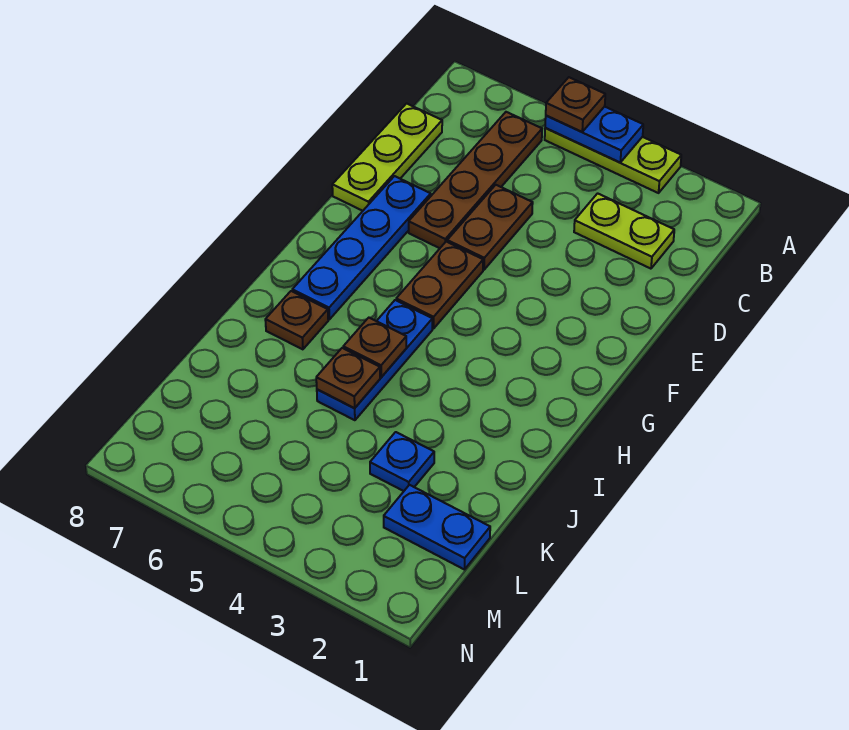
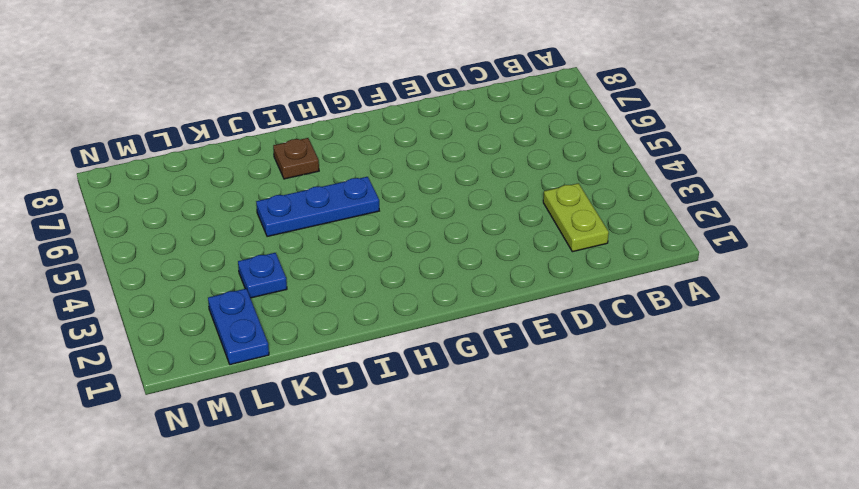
none -> lime plate A3:A5 level 1
none -> brown plate B6:E6 level 1
none -> lime plate C8:E8 level 1

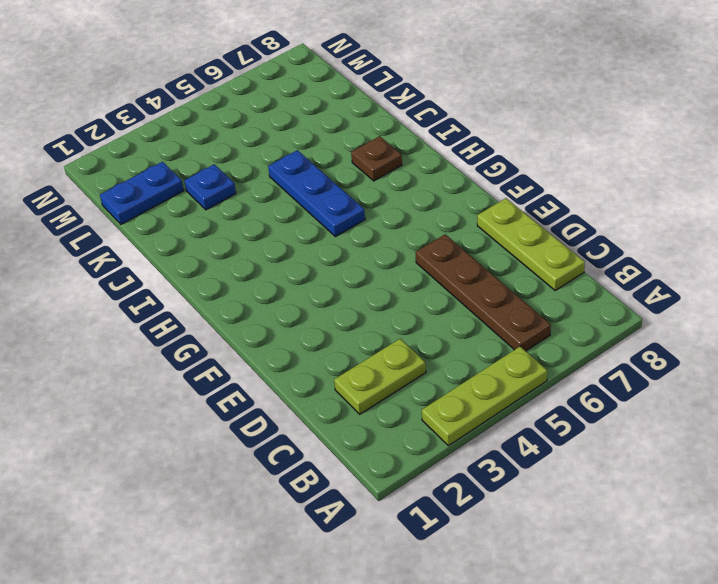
none -> brown plate D5:E5 level 1
none -> blue plate E7:H7 level 1
none -> brown plate F5:G5 level 1

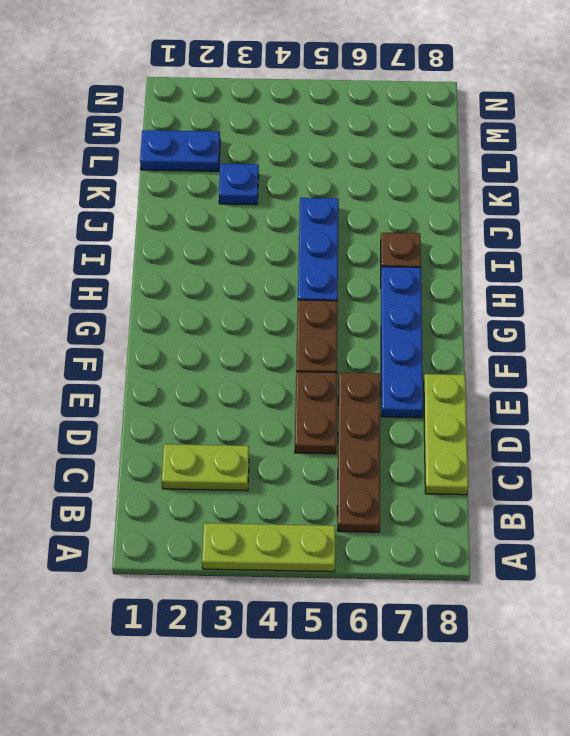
none -> blue plate A4:A5 level 2
none -> brown plate I5 level 2
none -> brown plate J5 level 2

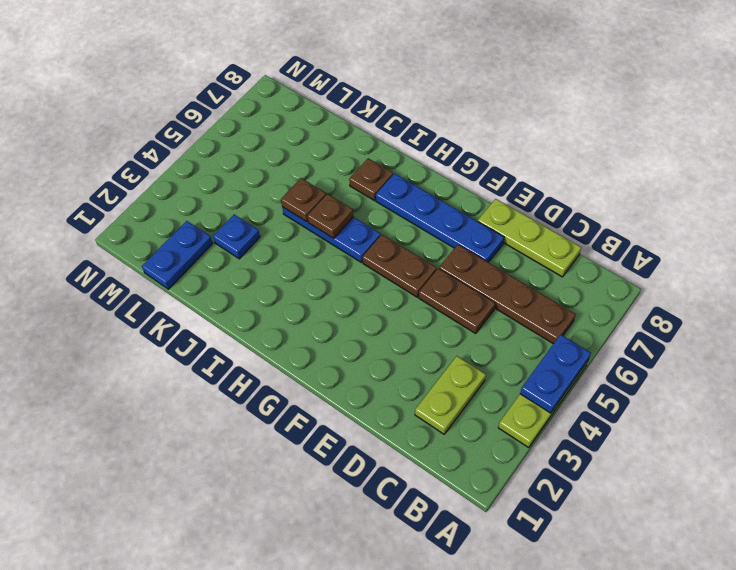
none -> brown plate A5 level 3

